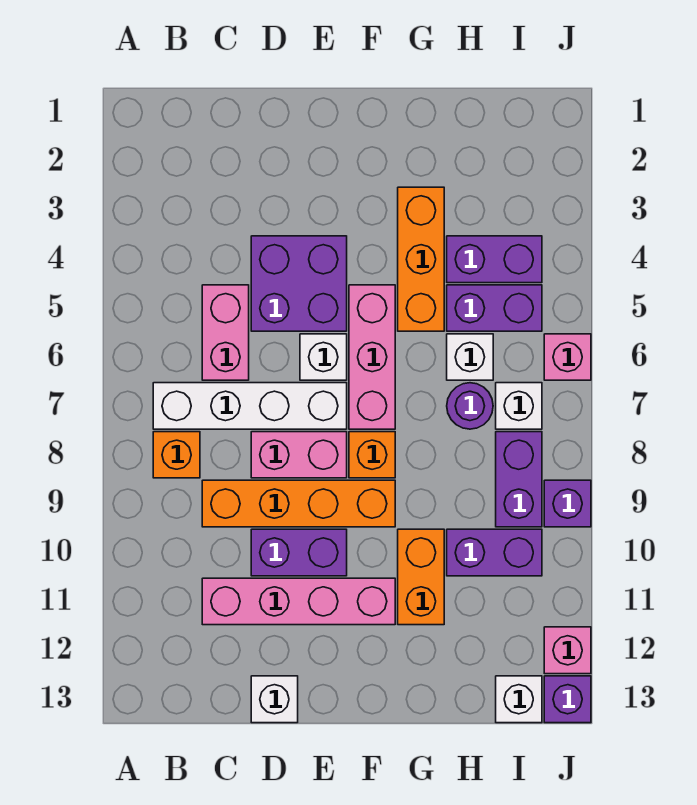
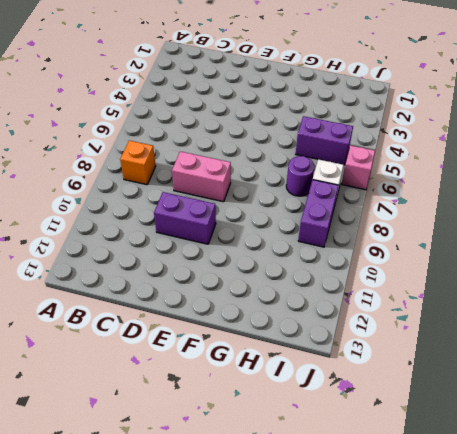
none -> white brick B7:E7 level 1
none -> pink brick C5:C6 level 1
none -> orange brick C9:F9 level 1

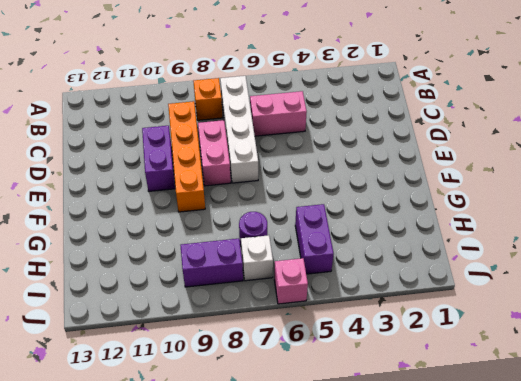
none -> pink brick C11:F11 level 1
none -> purple brick D4:E5 level 1
none -> white brick D13 level 1

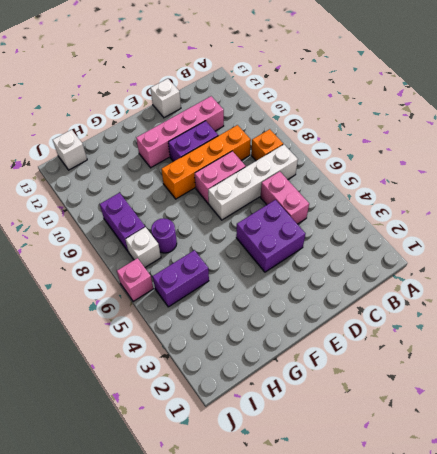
none -> white brick E6 level 1
none -> pink brick F5:F7 level 1
none -> orange brick F8 level 1

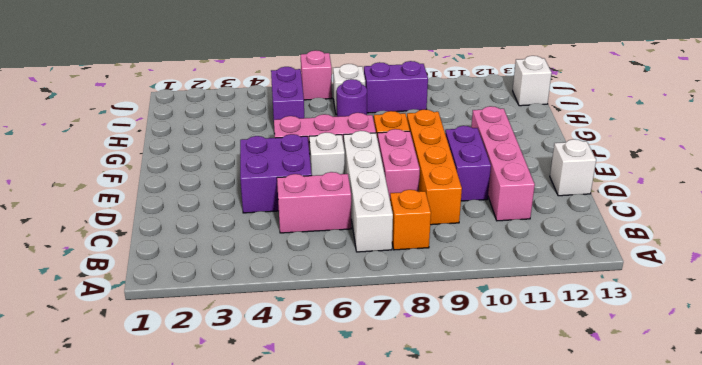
none -> orange brick G3:G5 level 1
none -> orange brick G10:G11 level 1
none -> purple brick H4:I4 level 1

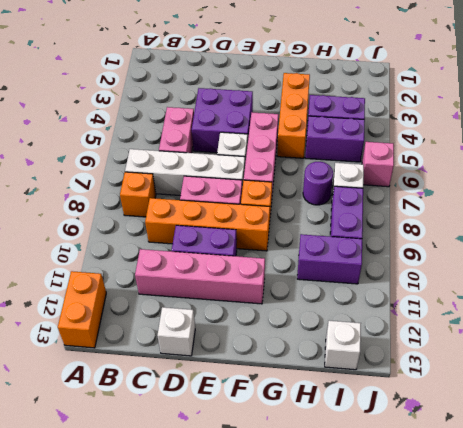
orange brick A12:A13 level 1 -> orange brick G10:G11 level 1
none -> white brick H6 level 1
none -> purple brick J9 level 1
none -> pink brick J12 level 1

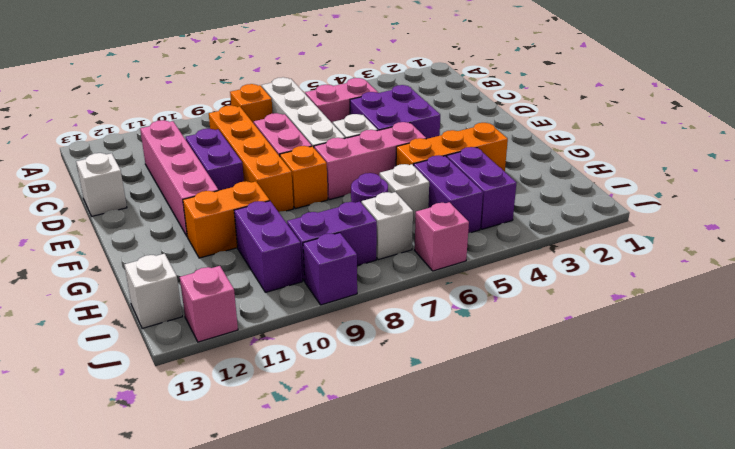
none -> purple brick J13 level 1

